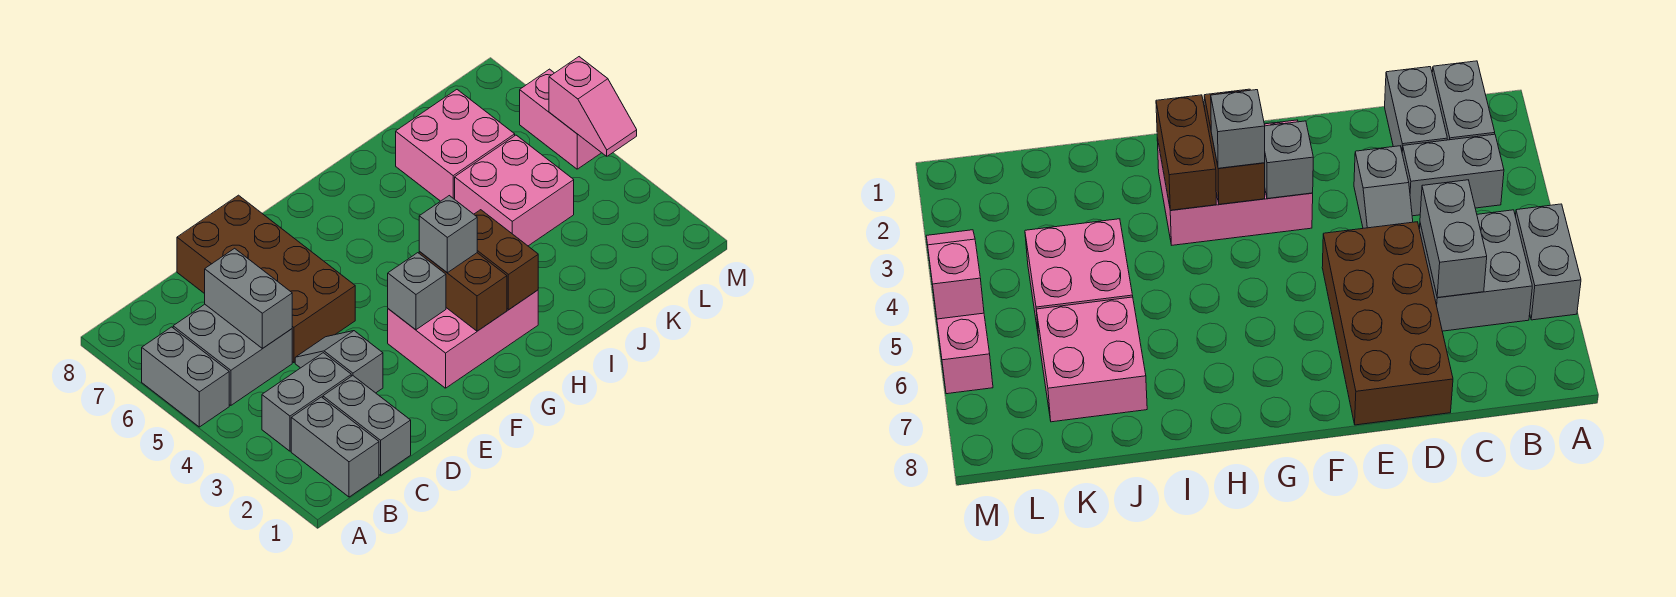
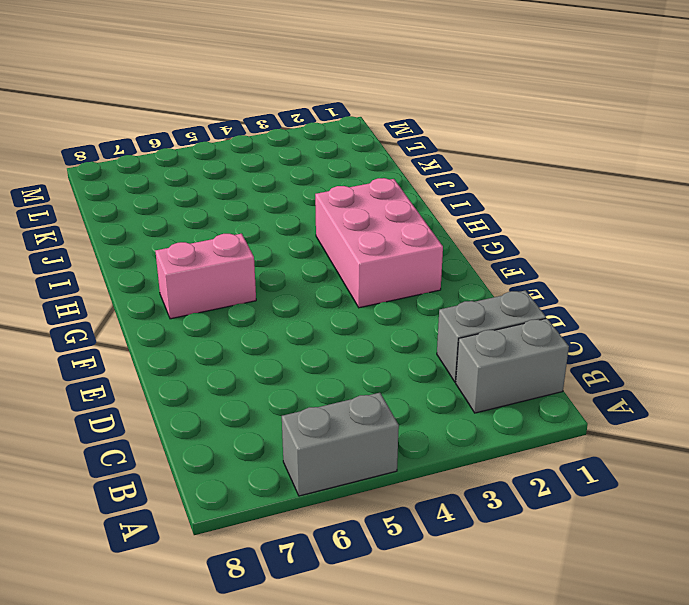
pink brick G6:G7 level 1 -> pink brick M5:M6 level 1
none -> grey brick B3:C3 level 1
none -> grey brick B5:C6 level 1
none -> grey slope D3:D4 level 1 top 3

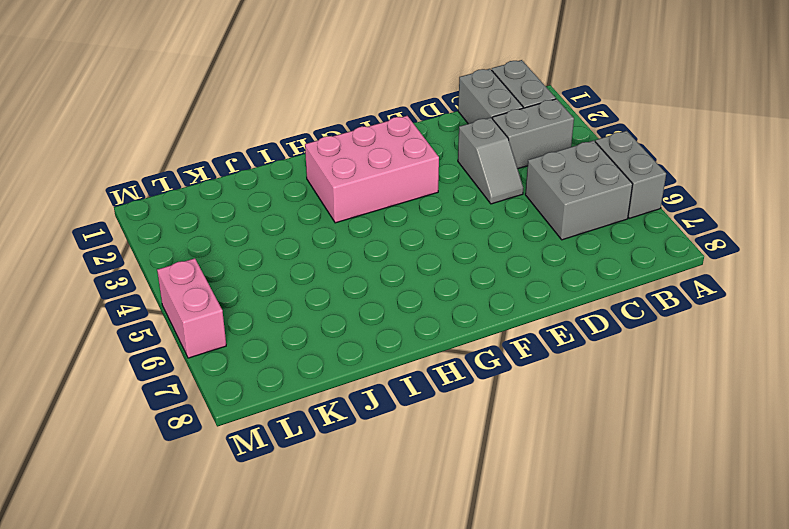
none -> brown brick D5:E8 level 1
none -> pink brick J4:K5 level 1
none -> pink brick J6:K7 level 1

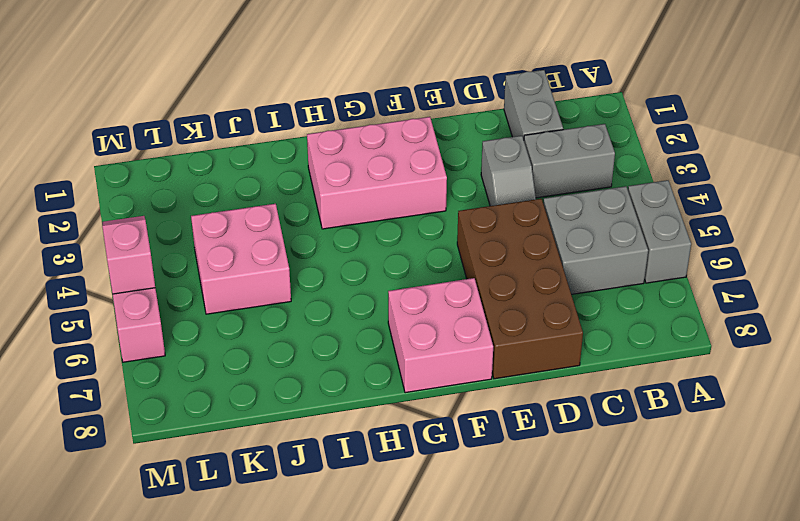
pink brick F7:G8 level 1 -> pink brick J6:K7 level 1
none -> grey brick B1:B2 level 1
none -> grey brick C5:C6 level 2
none -> grey brick F3 level 2

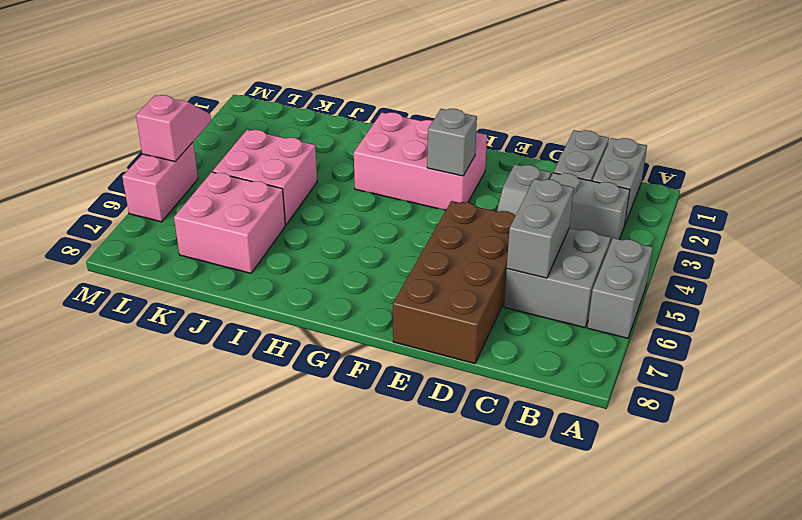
none -> brown brick G2:G3 level 2
none -> brown brick H2:H3 level 2
none -> grey brick G3 level 3

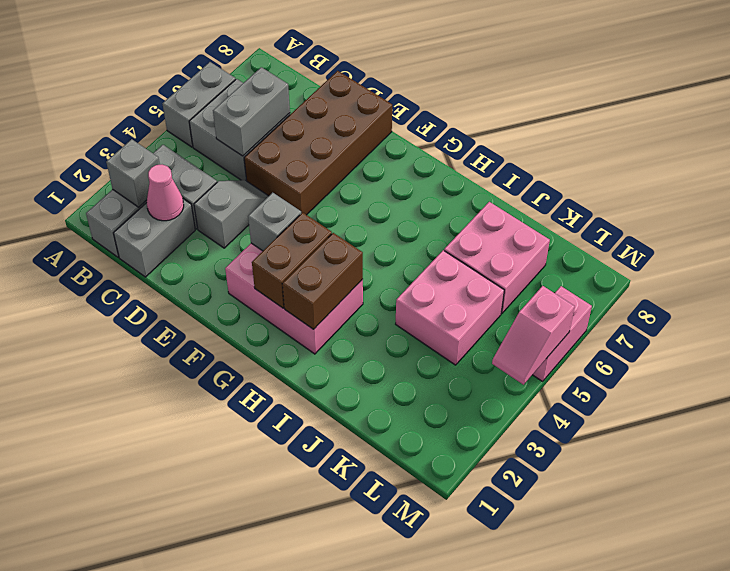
grey brick B2 level 2 -> grey brick G3 level 3
pink cone C2 level 2 -> none

